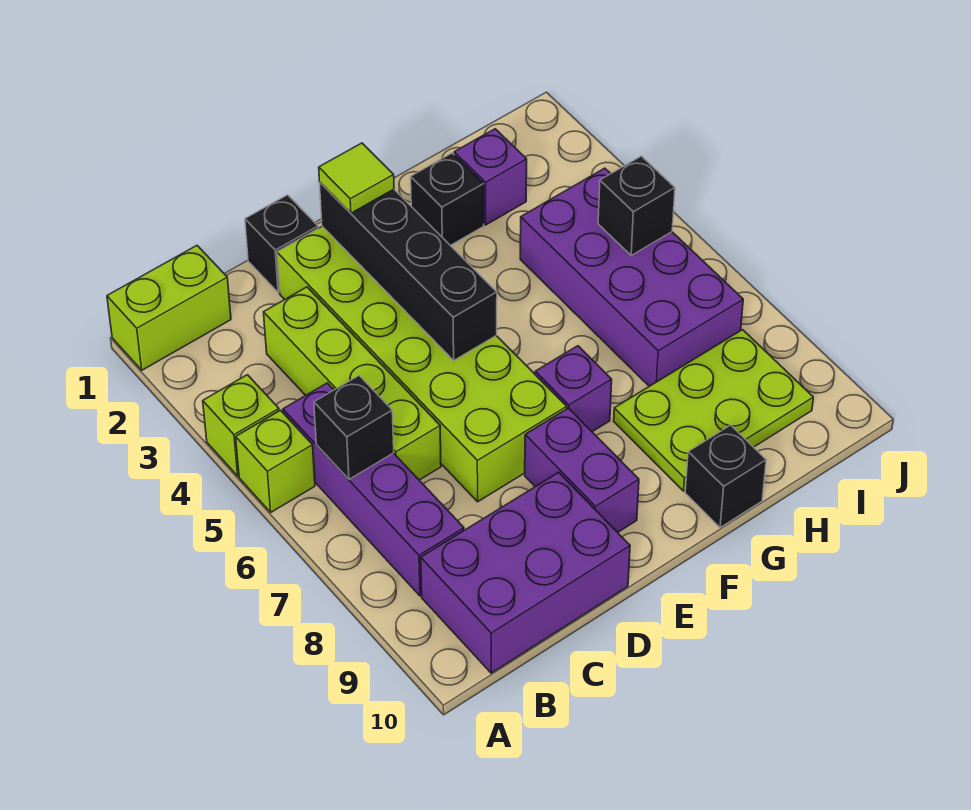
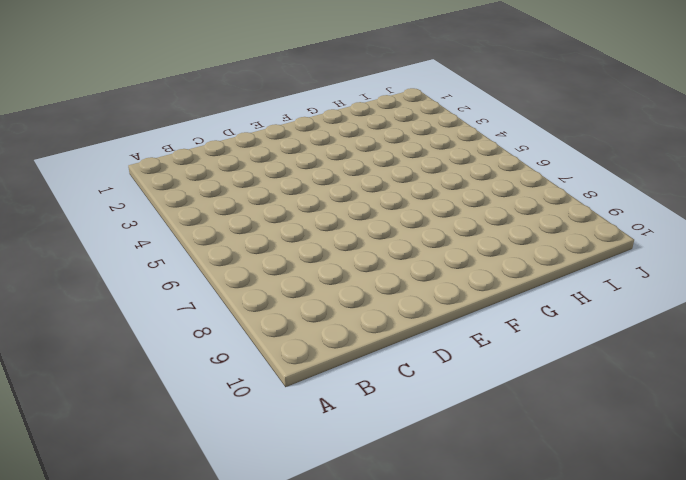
none -> lime brick A1:B1 level 1
none -> lime brick A4 level 1
none -> lime brick A5 level 1

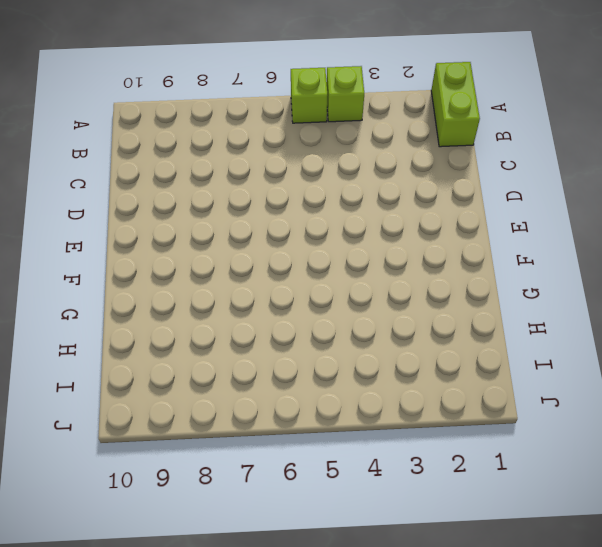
none -> purple brick B5:B8 level 1
none -> purple brick B9:D10 level 1
none -> lime brick C3:C6 level 1

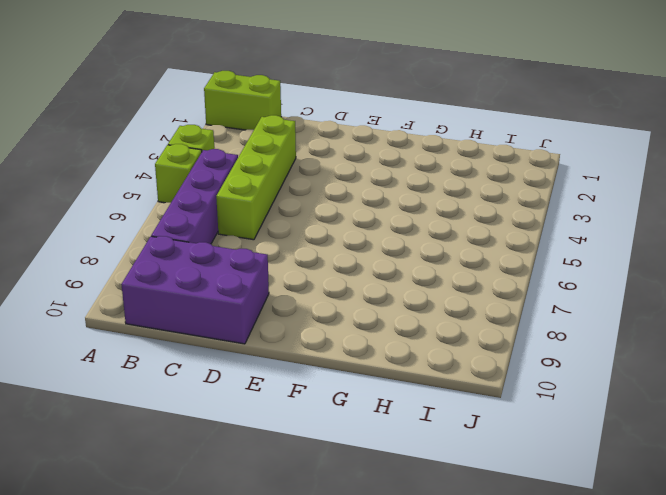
none -> black brick D1 level 1
none -> lime brick D2:E7 level 1
none -> purple brick E8:E9 level 1

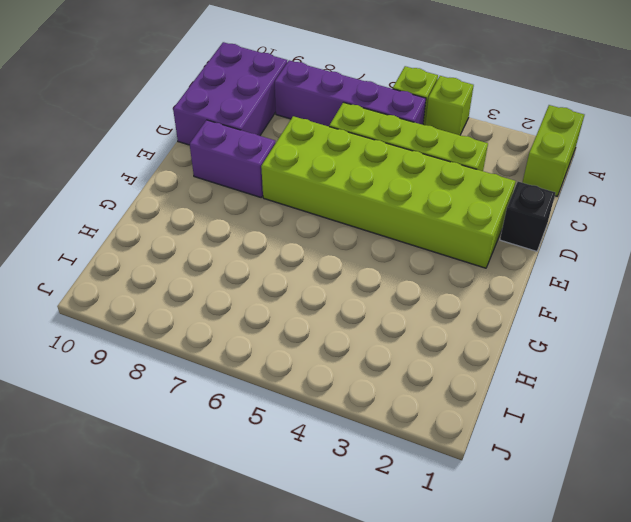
none -> purple brick F7 level 1
none -> black brick G2 level 1
none -> lime plate G8:I9 level 1

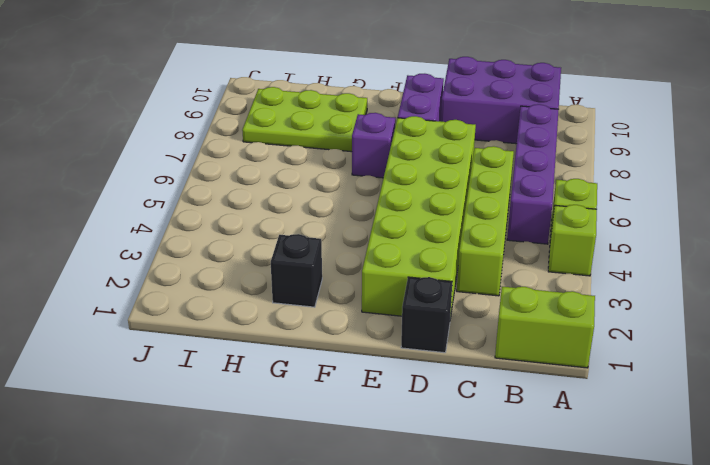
none -> black brick G10 level 1
none -> purple brick H2 level 1
none -> purple brick H4:I7 level 1

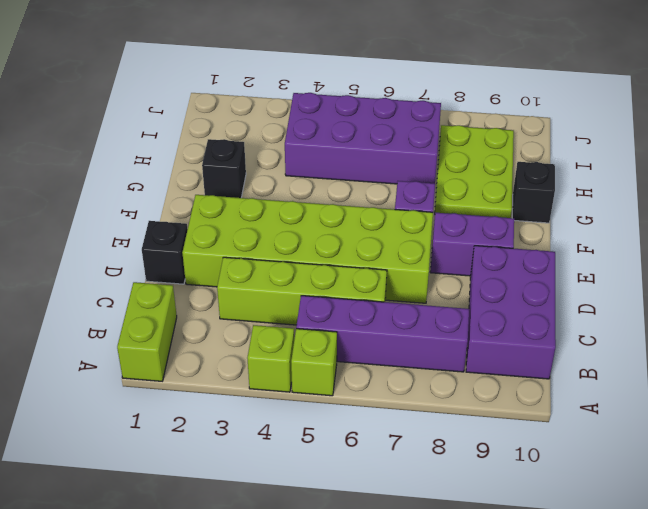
none -> purple brick H2 level 1
none -> black brick B6 level 2
none -> black brick E2:E5 level 2

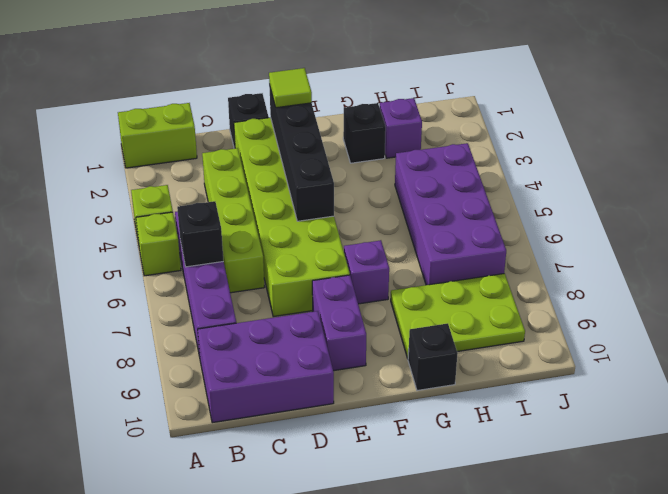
none -> black brick I5 level 2

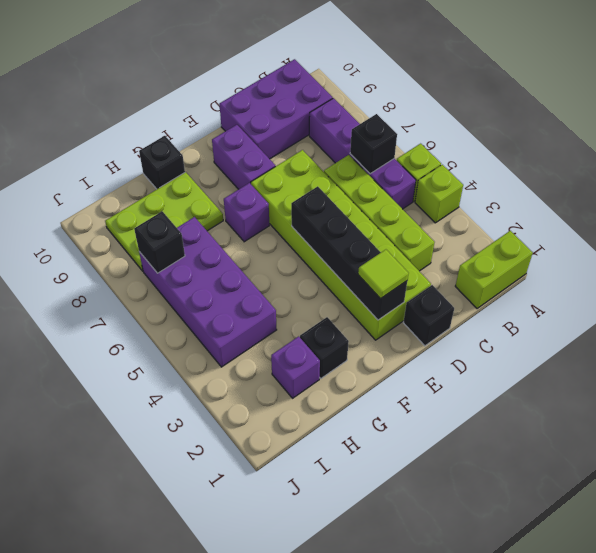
black brick I7 level 2 -> black brick I5 level 2

